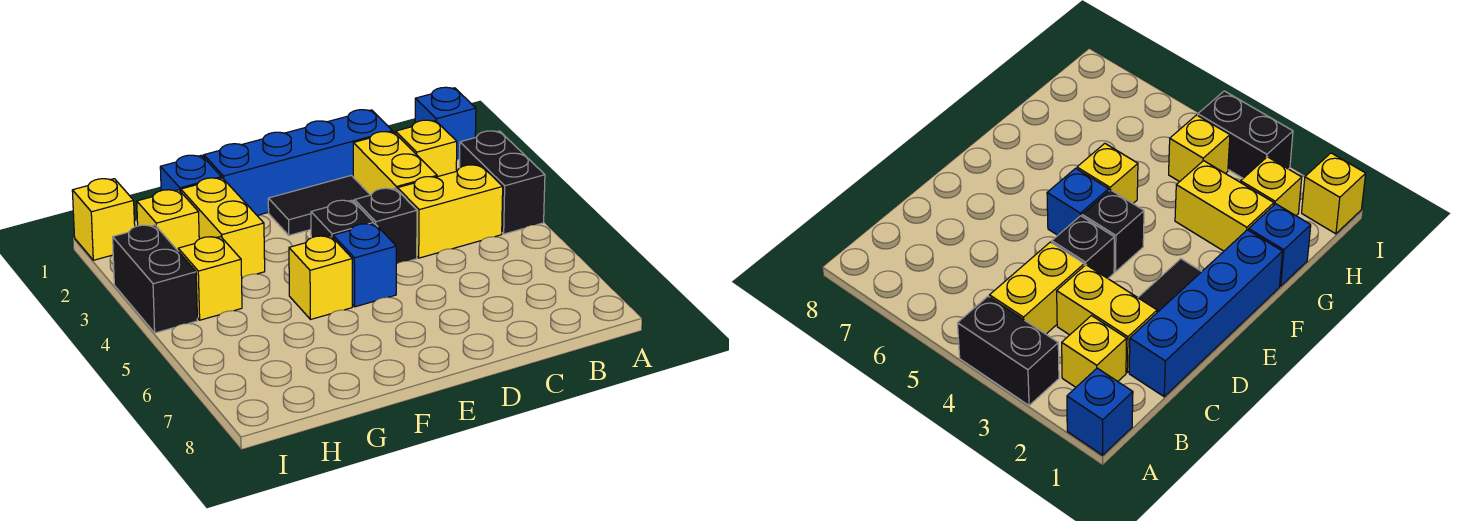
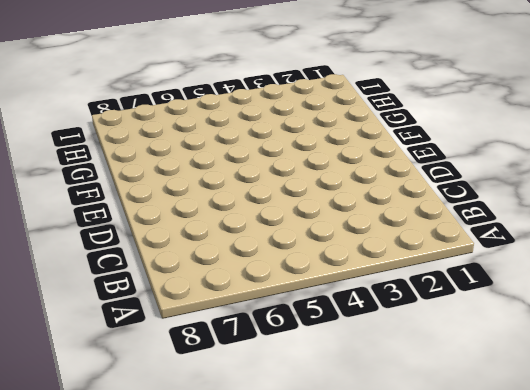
none -> blue brick A1 level 1
none -> black brick A3:A4 level 1
none -> yellow brick B2 level 1

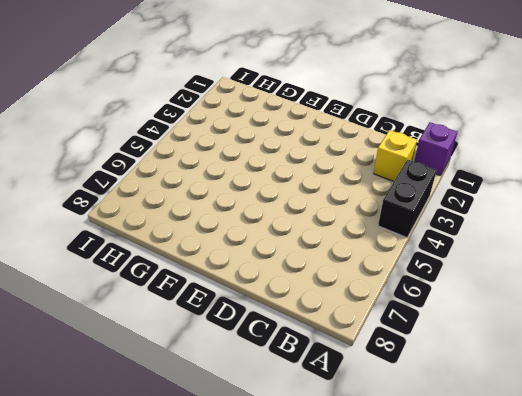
purple brick A1 level 1 -> blue brick A1 level 1
none -> yellow brick B4:C4 level 1
none -> blue brick C1:F1 level 1
none -> yellow brick C2:C3 level 1

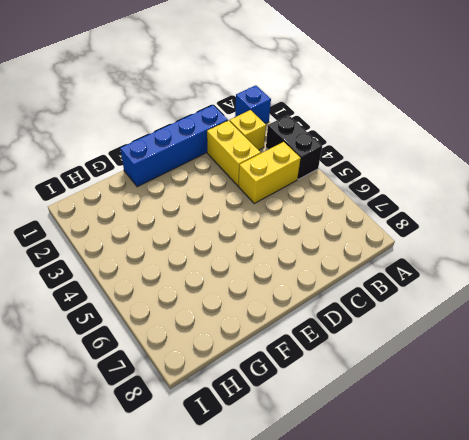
none -> black tile D2:E2 level 1
none -> black brick D4 level 1
none -> black brick E4 level 1

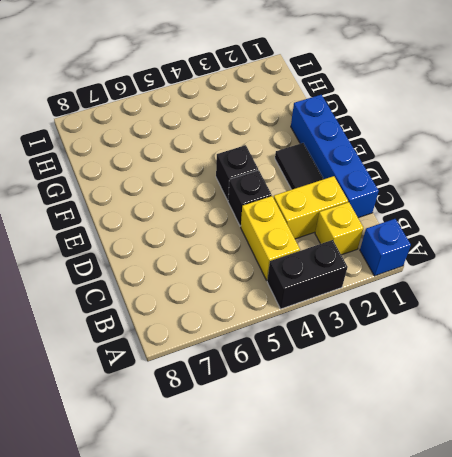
none -> blue brick E5 level 1
none -> yellow brick F5 level 1
none -> blue brick G1 level 1

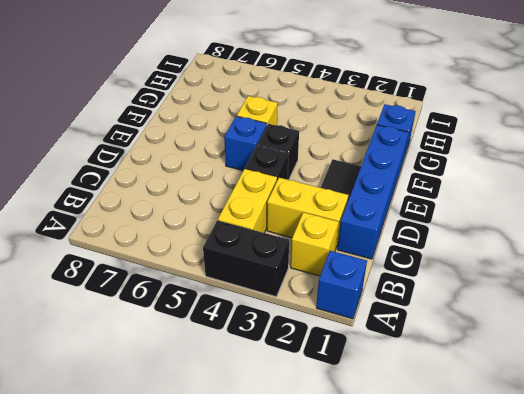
none -> yellow brick G2:G3 level 1
none -> yellow brick H2 level 1
none -> yellow brick H4 level 1

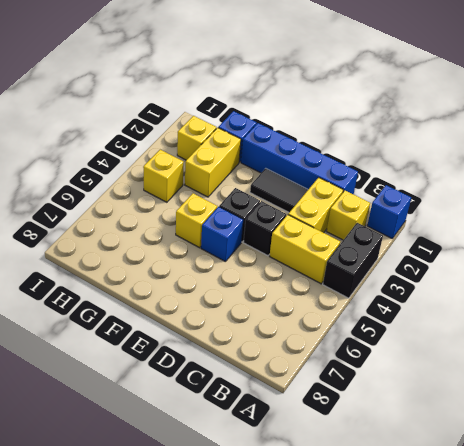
none -> yellow brick I1 level 1
none -> black brick I3:I4 level 1

